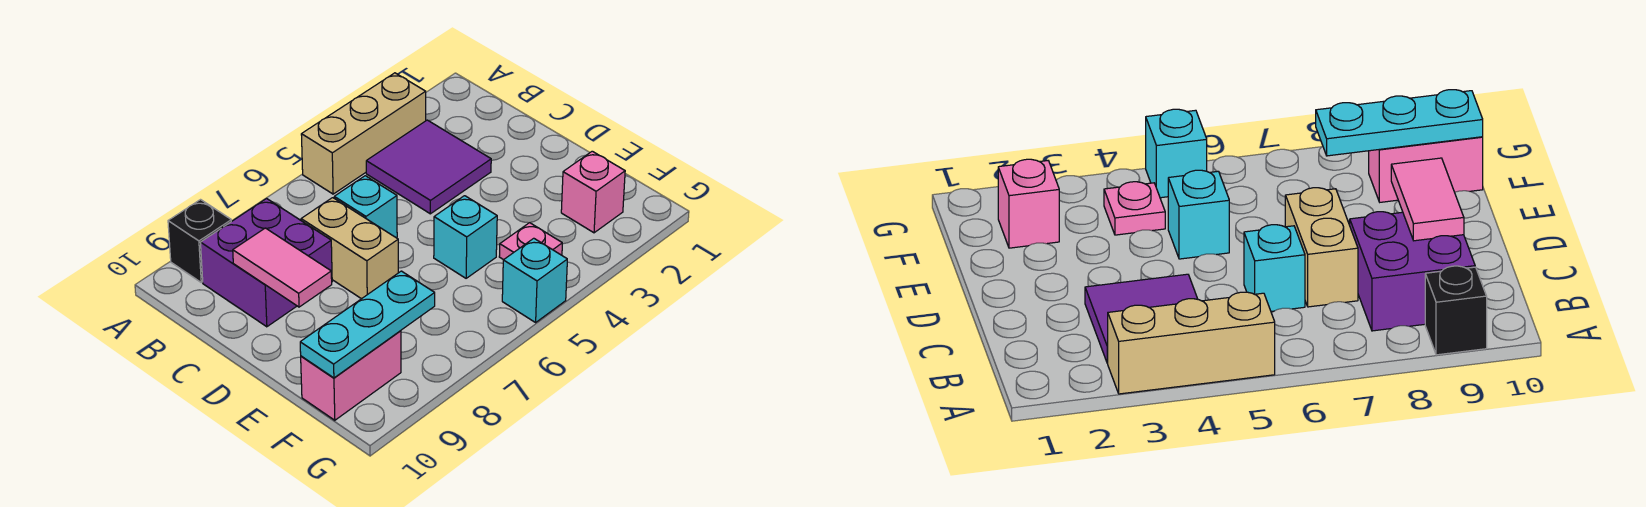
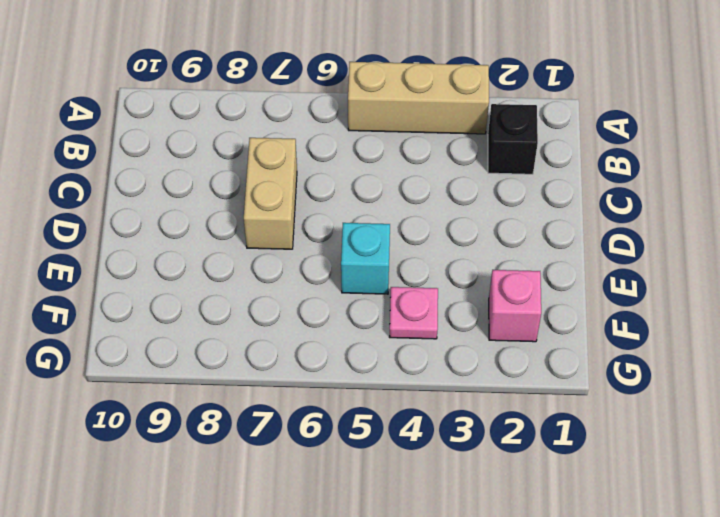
black brick B2 level 1 -> black brick A9 level 1
none -> purple tile B3:C4 level 1
none -> purple brick B8:C9 level 1
none -> cyan brick C6 level 1

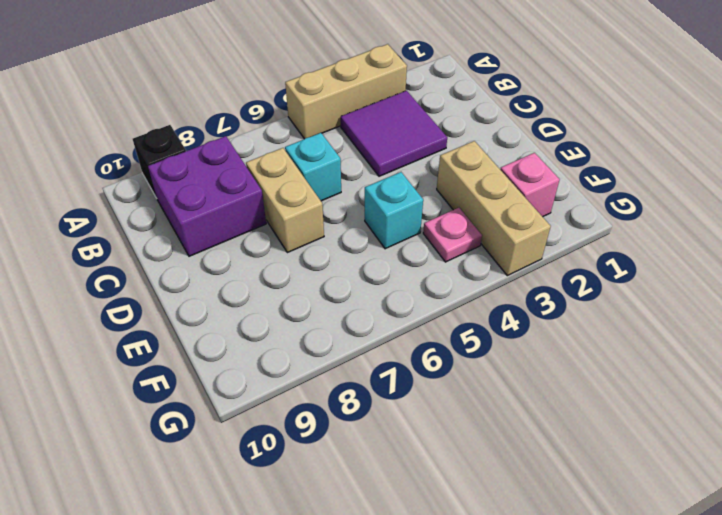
tan brick E3:G3 level 1 -> none
none -> pink brick F9:F10 level 1
none -> cyan brick G5 level 1
none -> pink tile C9:D9 level 2

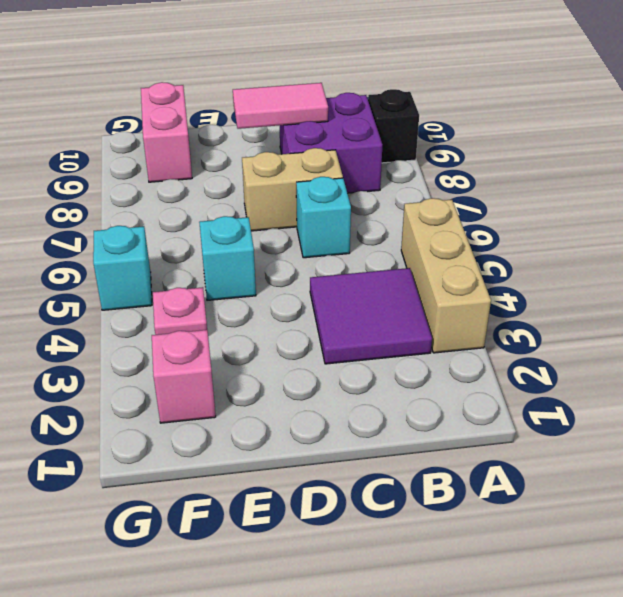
none -> cyan plate F8:F10 level 2

